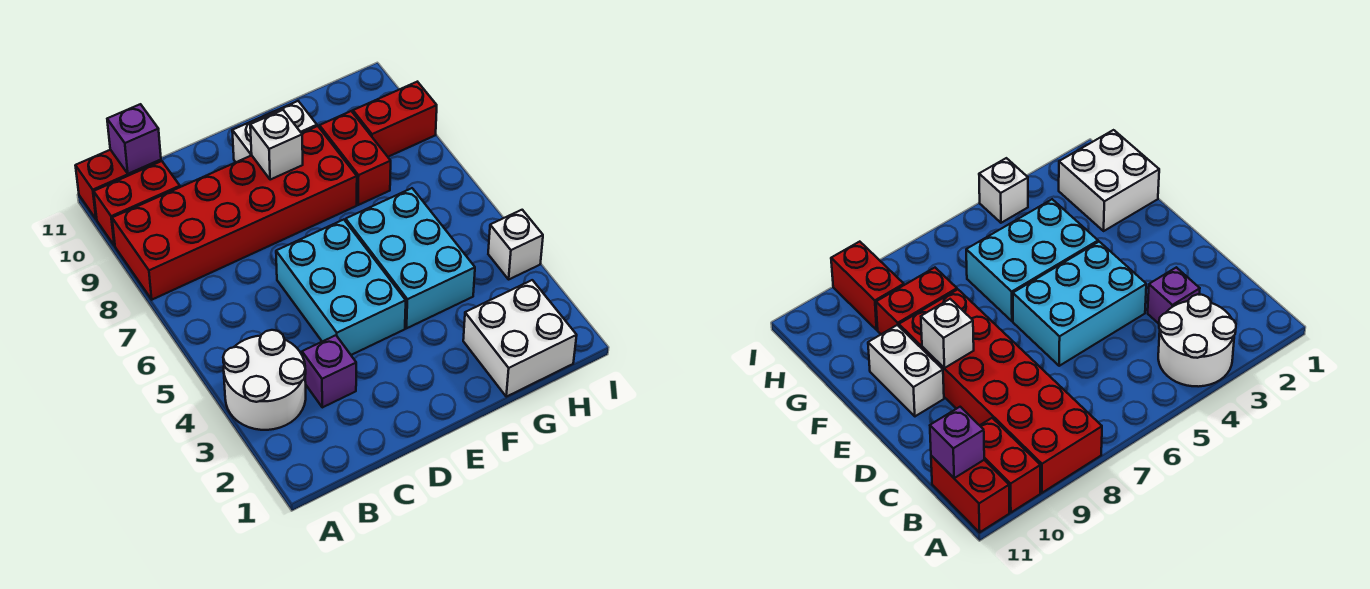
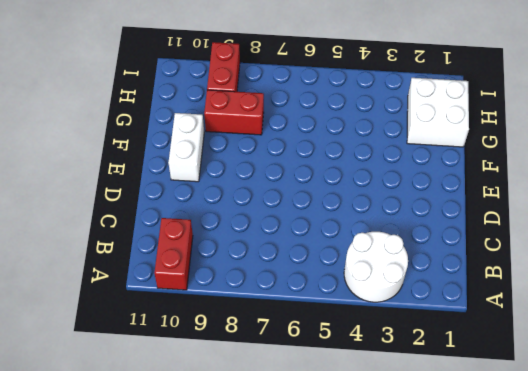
none -> red brick A8:F9 level 1
none -> red brick A11:B11 level 1
none -> purple brick C3 level 1

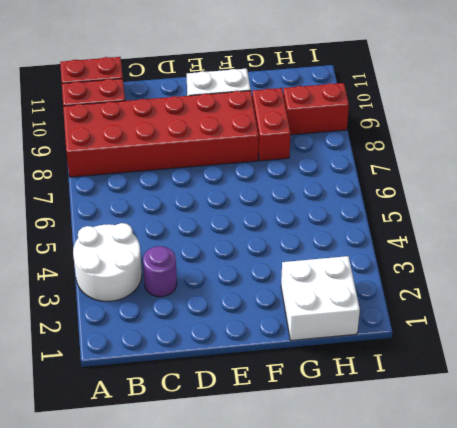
purple round brick C3 level 1 -> purple brick C3 level 1
none -> cyan brick D4:E6 level 1
none -> cyan brick F4:G6 level 1
none -> white brick I4 level 1

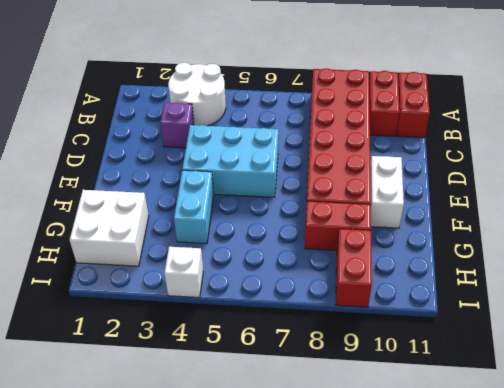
cyan brick F4:G4 level 1 -> cyan brick F4:G6 level 1
none -> purple brick B11 level 2
none -> white brick E9 level 2

